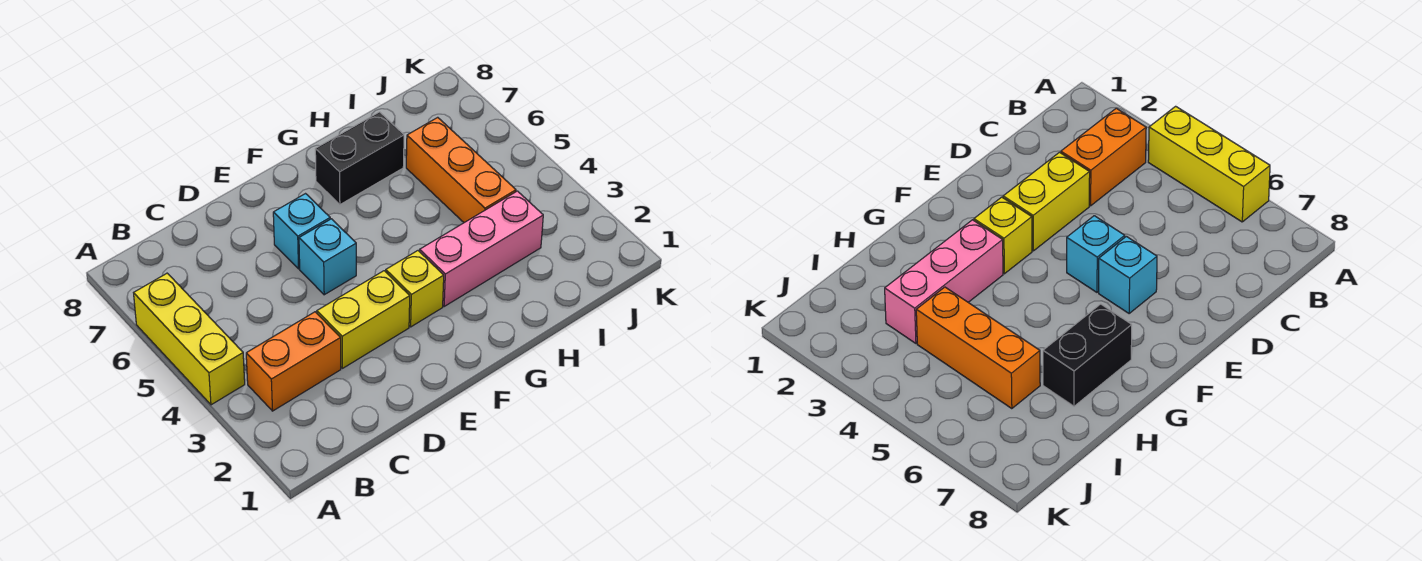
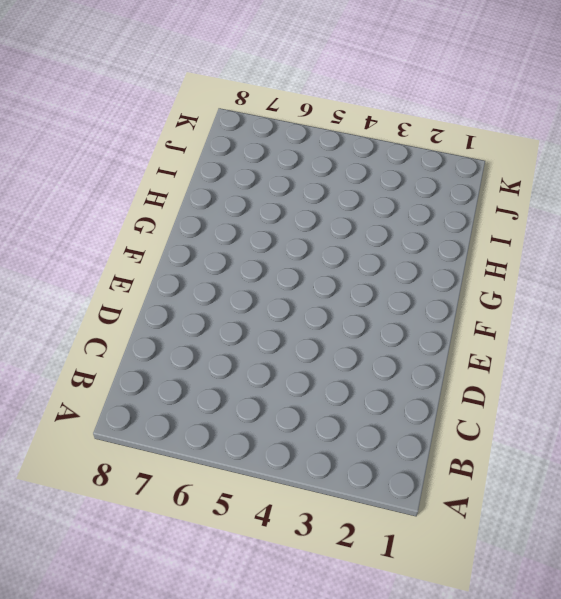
none -> yellow brick A4:A6 level 1
none -> orange brick B3:C3 level 1

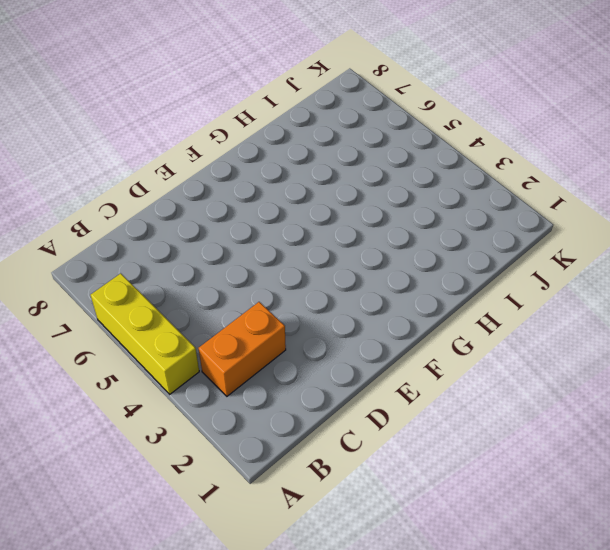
none -> yellow brick D3:E3 level 1
none -> cyan brick E5 level 1

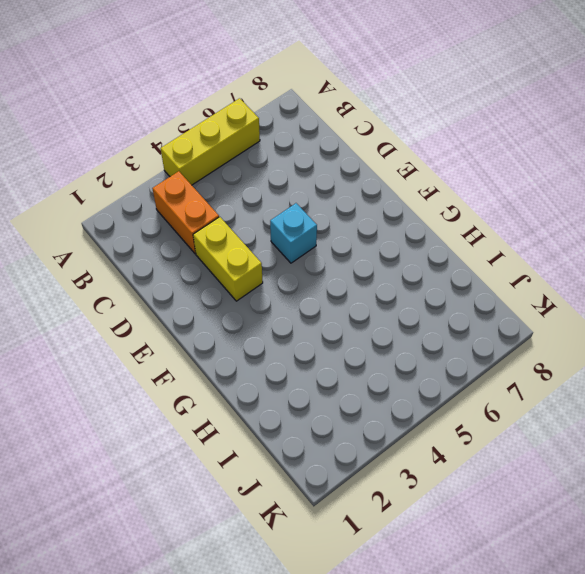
none -> cyan brick E6 level 1
none -> yellow brick F3 level 1

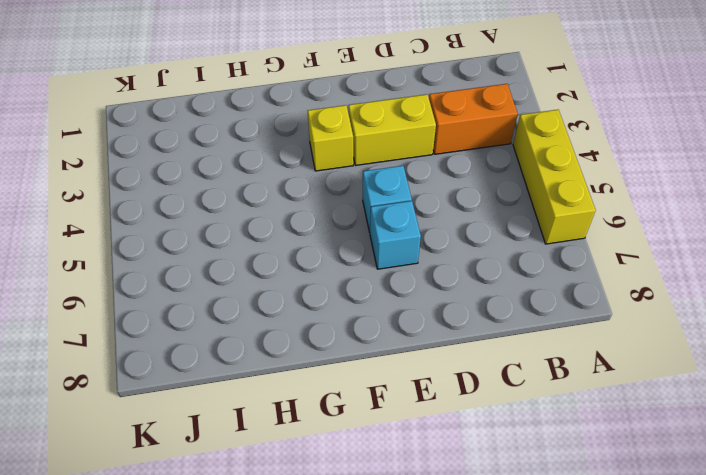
none -> pink brick G3:I3 level 1
none -> black brick G7:H7 level 1

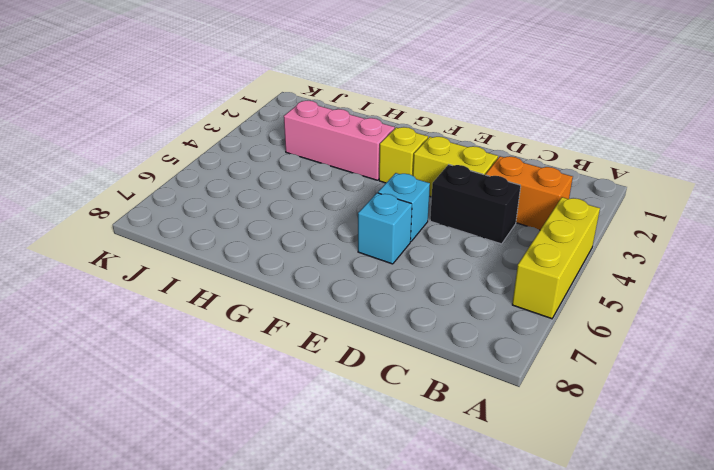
black brick C4:D4 level 1 -> black brick G7:H7 level 1
none -> orange brick I4:I6 level 1

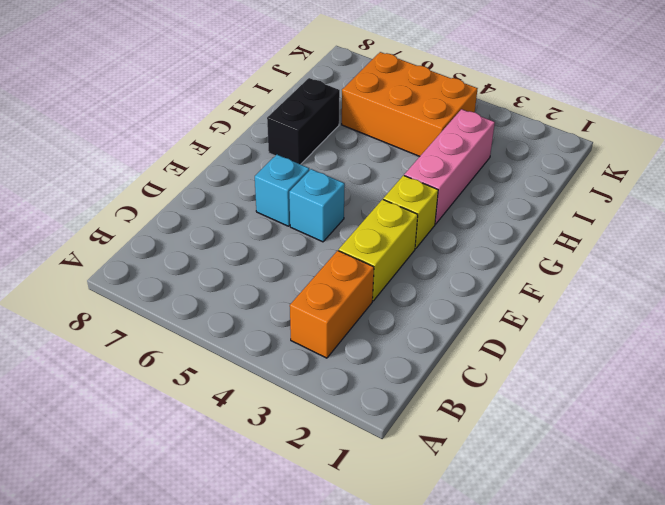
orange brick I4:J6 level 1 -> orange brick I4:I6 level 1
none -> yellow brick A4:A6 level 1

